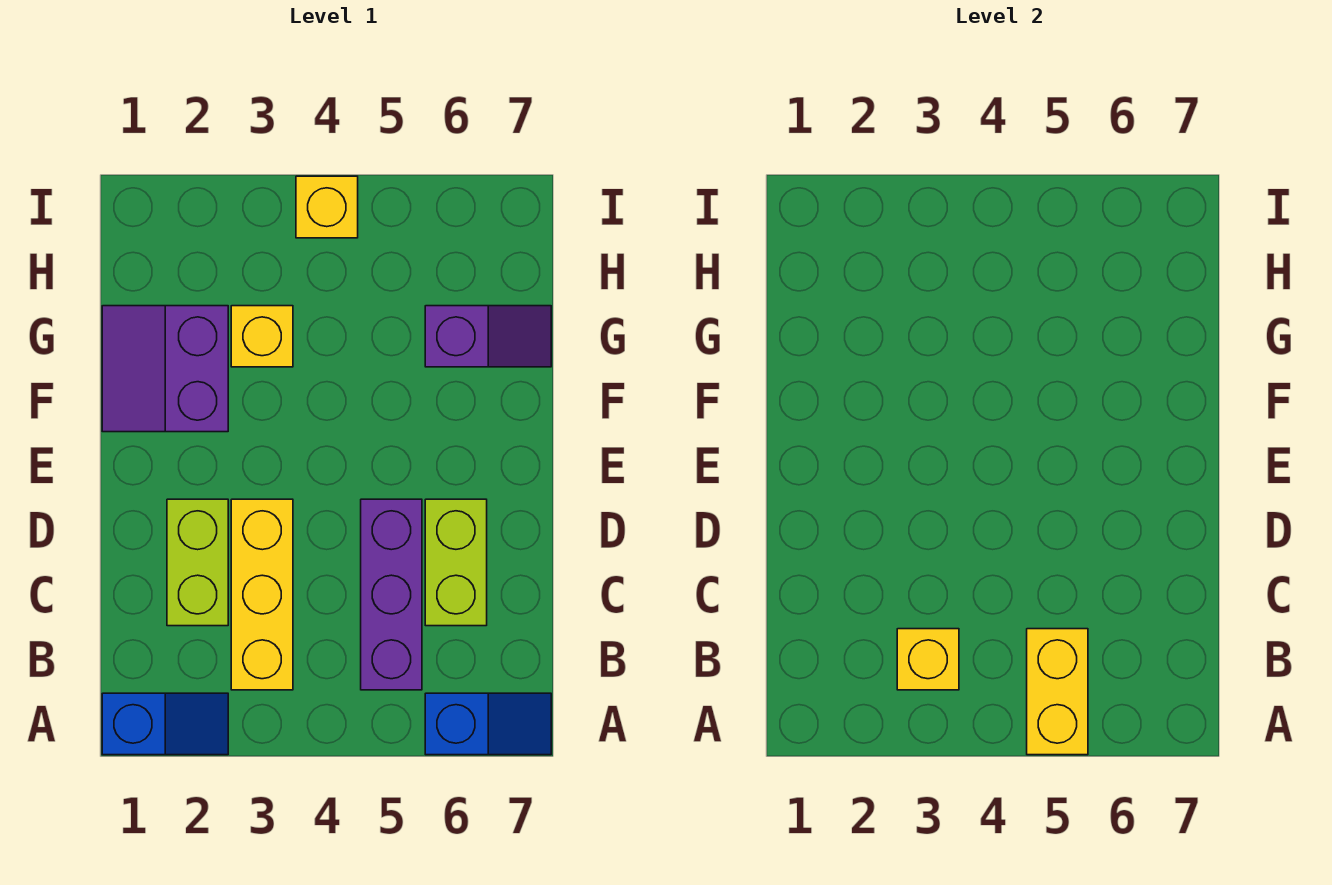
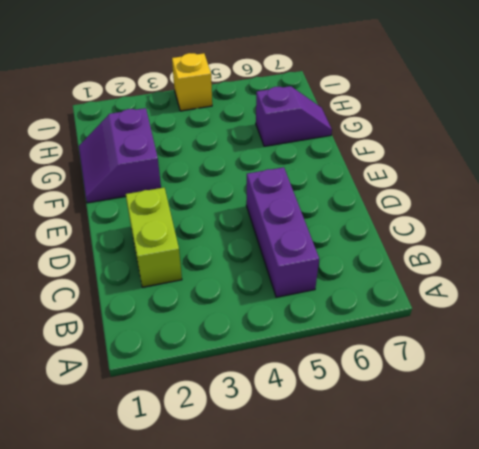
none -> blue slope A1:A2 level 1 top 1
none -> blue slope A6:A7 level 1 top 6
none -> yellow brick B3:D3 level 1

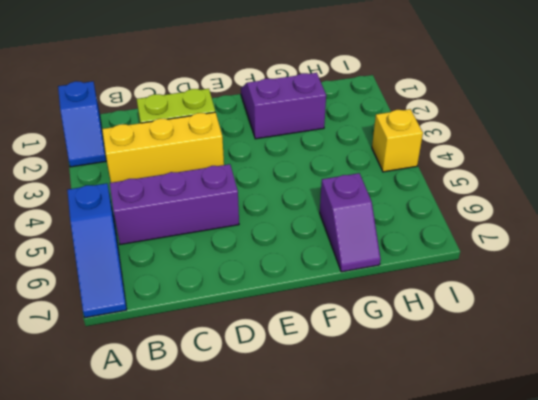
blue slope A5:A7 level 1 top 5 -> blue slope A6:A7 level 1 top 6
none -> lime brick C6:D6 level 1
none -> yellow brick G3 level 1
none -> yellow brick A5:B5 level 2

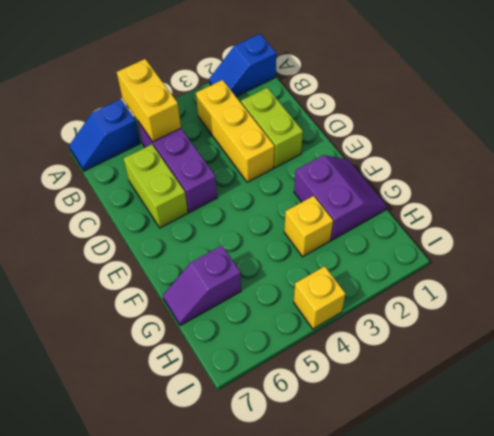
none -> yellow brick B3 level 2

